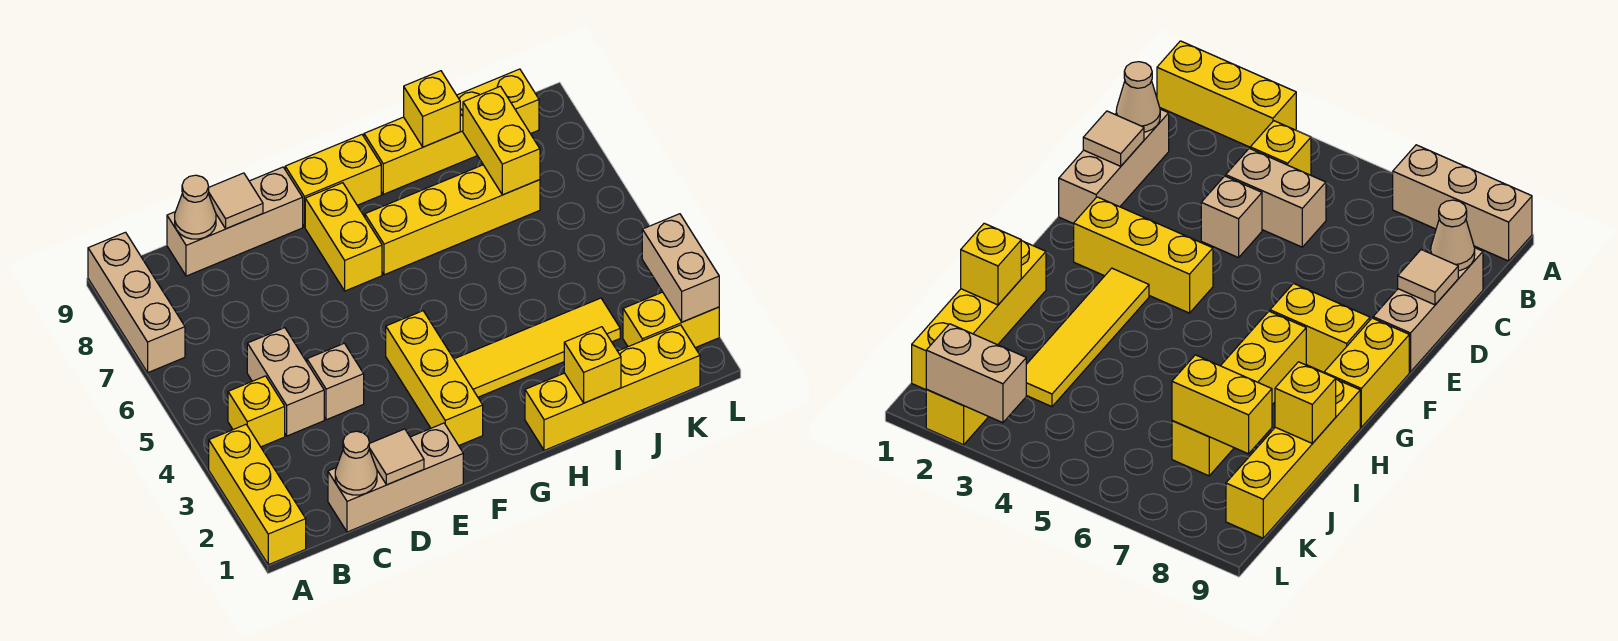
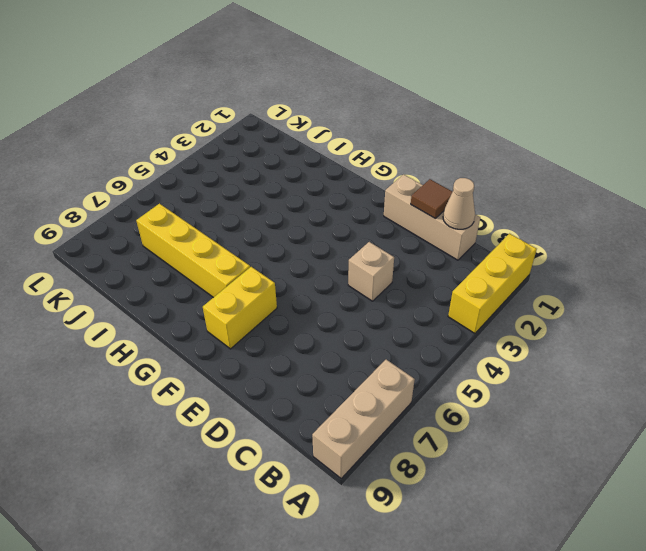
brown tile D1 level 2 -> tan tile D1 level 2
none -> yellow brick B4 level 1
none -> tan brick C4:C5 level 1
none -> tan brick C9:E9 level 1

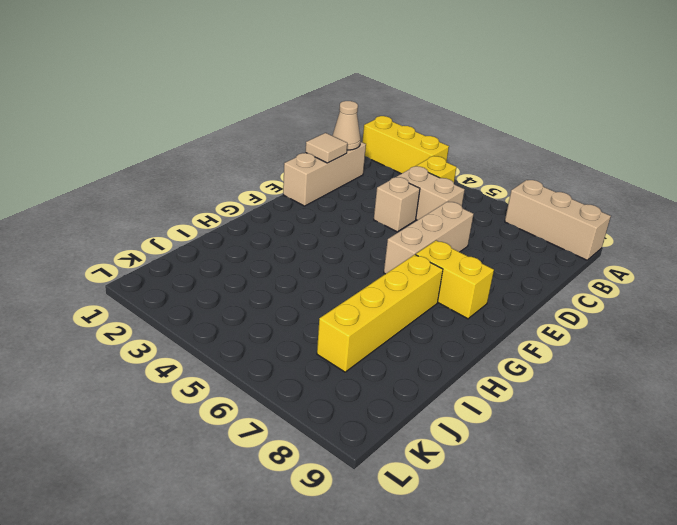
tan brick D6:F6 level 1 -> tan brick C9:E9 level 1
none -> yellow brick F2:F4 level 1
none -> yellow brick F9:G9 level 1
none -> yellow tile G3:J3 level 1

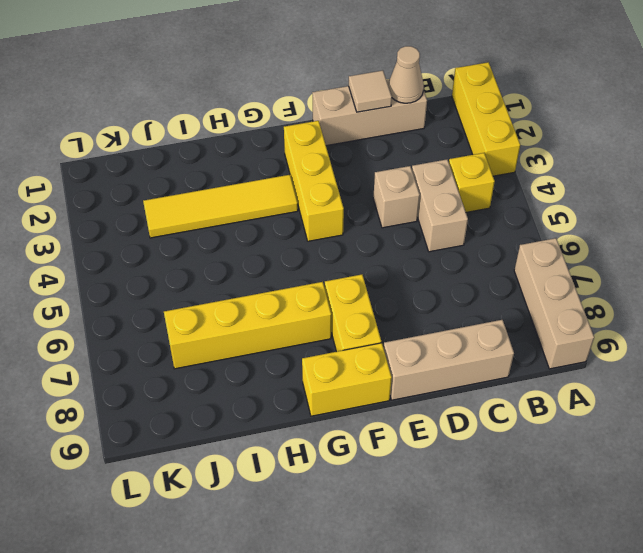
none -> yellow brick H1:K1 level 1
none -> yellow brick H9:K9 level 1
none -> yellow brick K2:L2 level 1

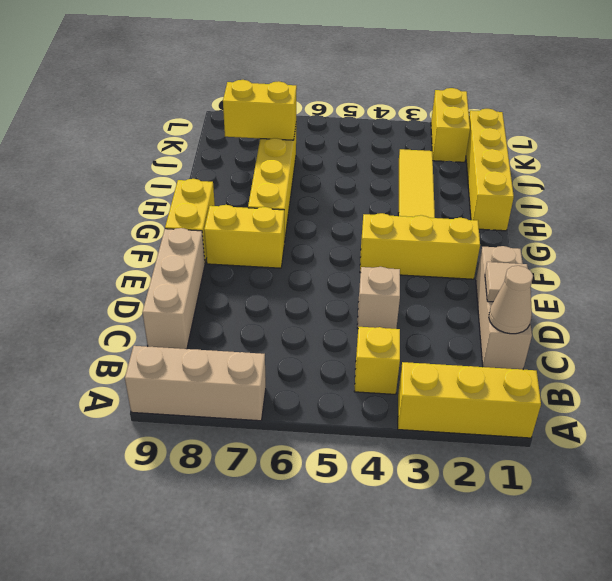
none -> tan brick C4:C5 level 1
none -> yellow brick H9:K9 level 1
none -> tan cone C9 level 2

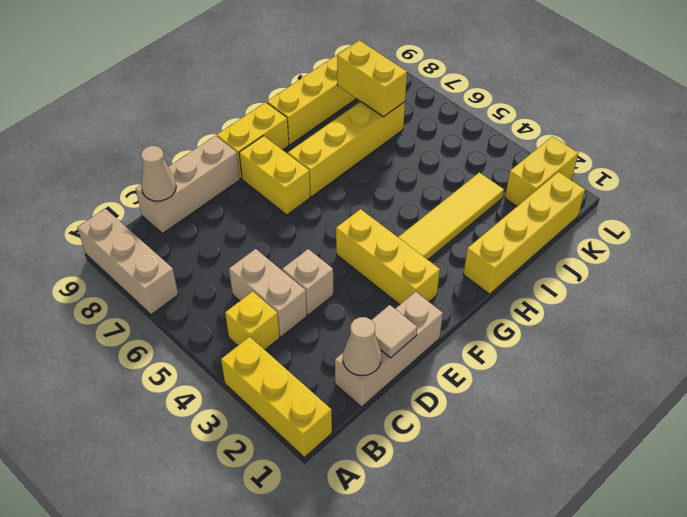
none -> tan tile D9 level 2
none -> yellow brick I1 level 2
none -> yellow brick I9 level 2

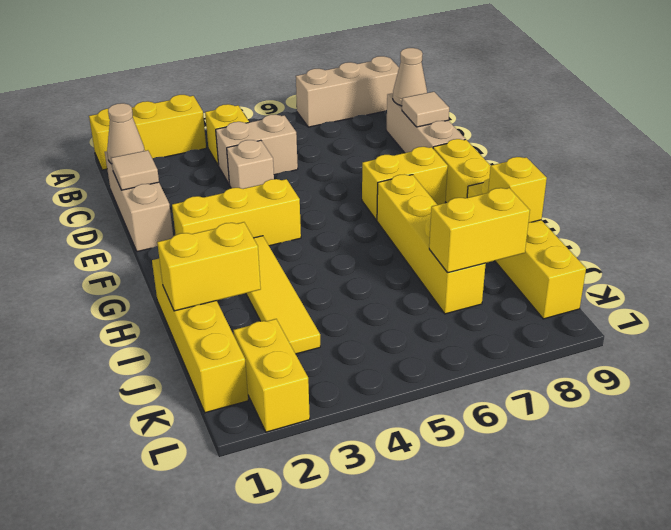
yellow brick I1:I2 level 2 -> yellow brick I1 level 2
none -> tan brick L2:L3 level 2

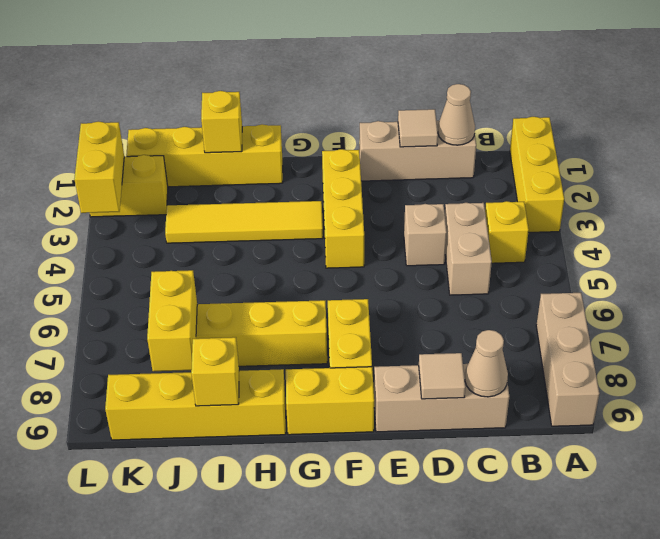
yellow brick L2:L3 level 2 -> tan brick L2:L3 level 2

